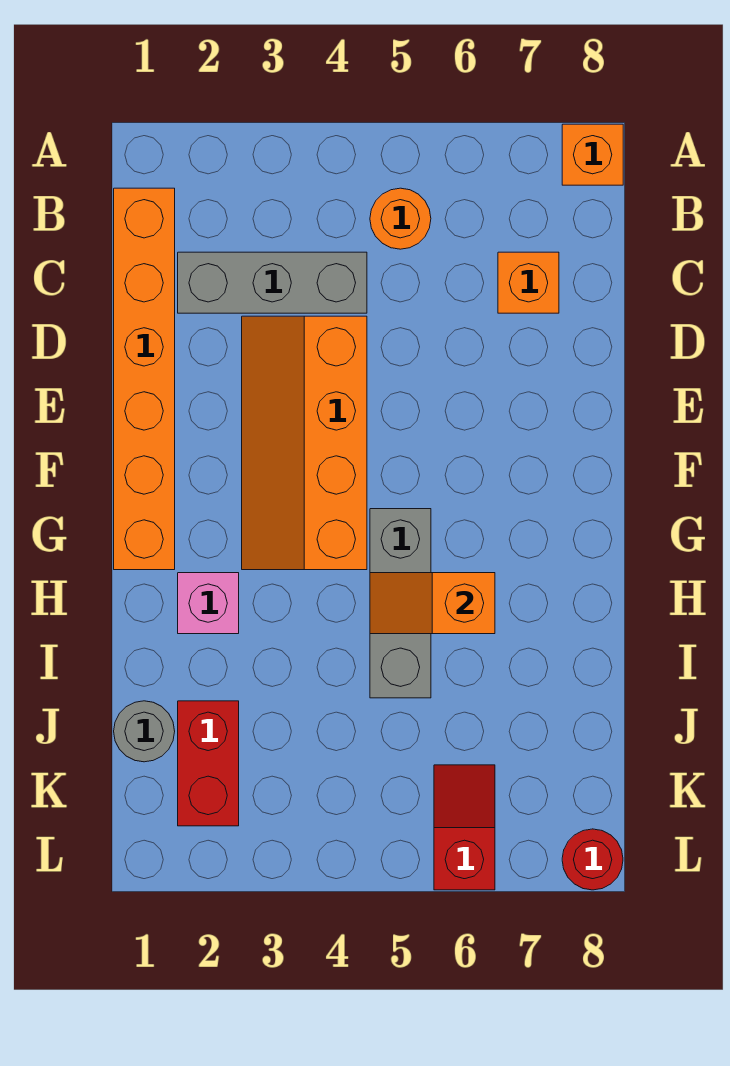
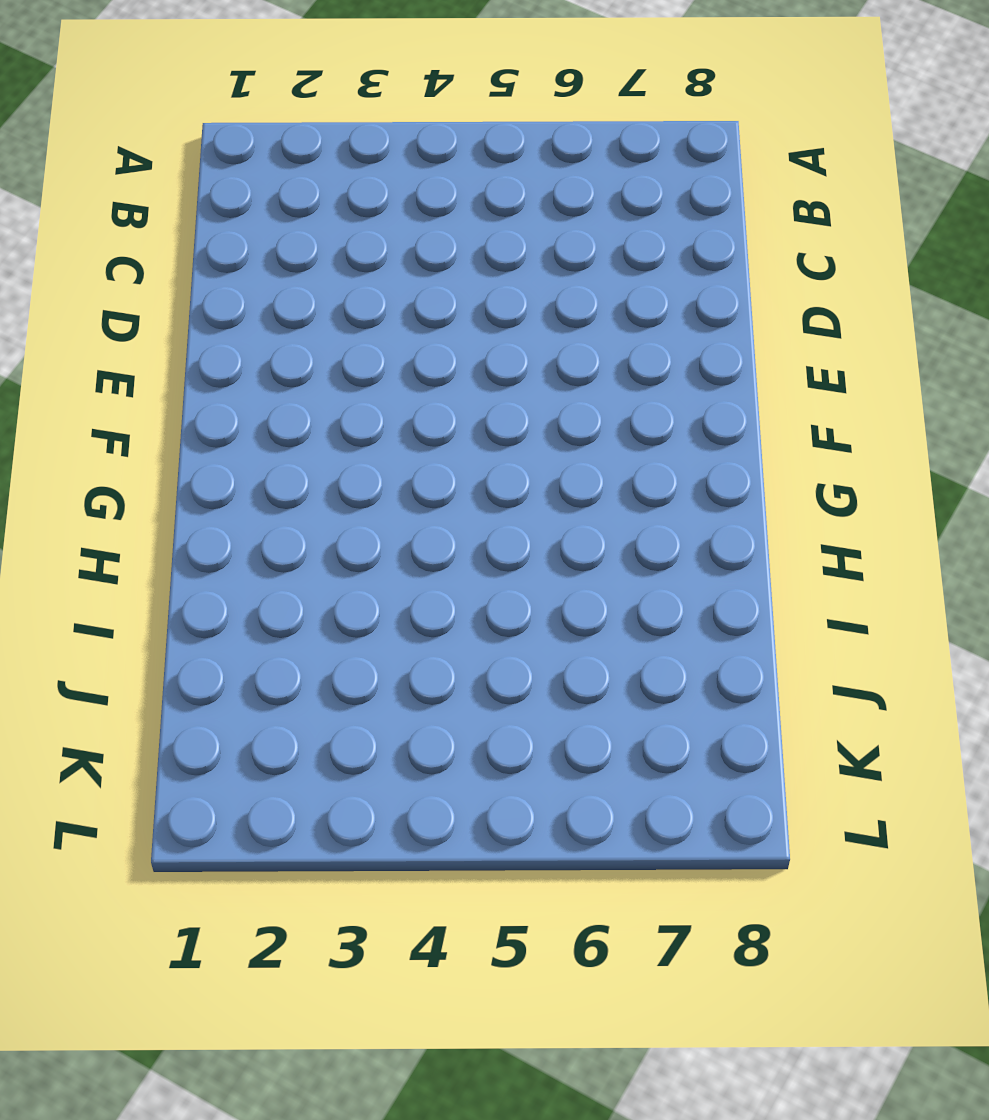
none -> orange brick A8 level 1
none -> orange brick B1:G1 level 1
none -> orange round brick B5 level 1

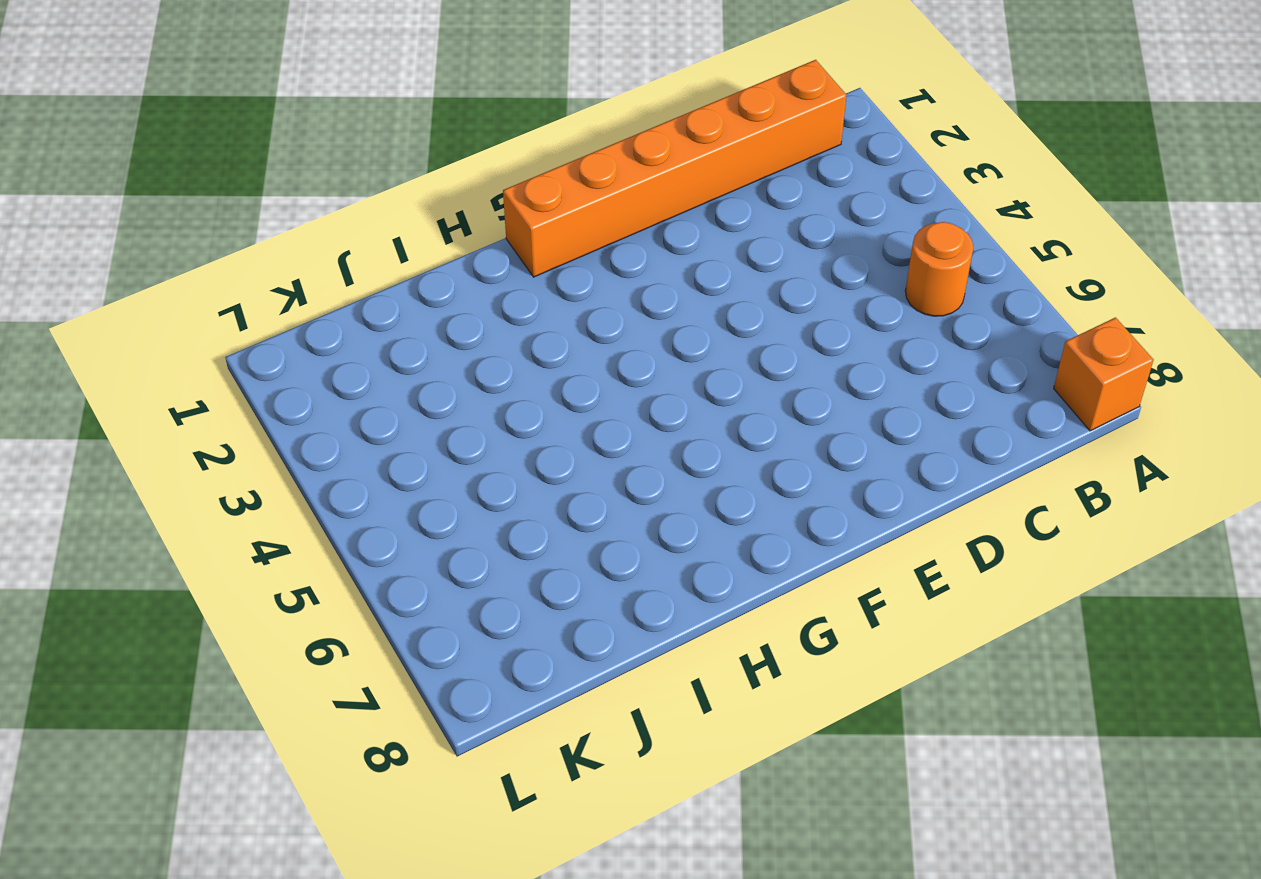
none -> grey brick C2:C4 level 1
none -> orange brick C7 level 1
none -> orange slope D3:G4 level 1 top 4

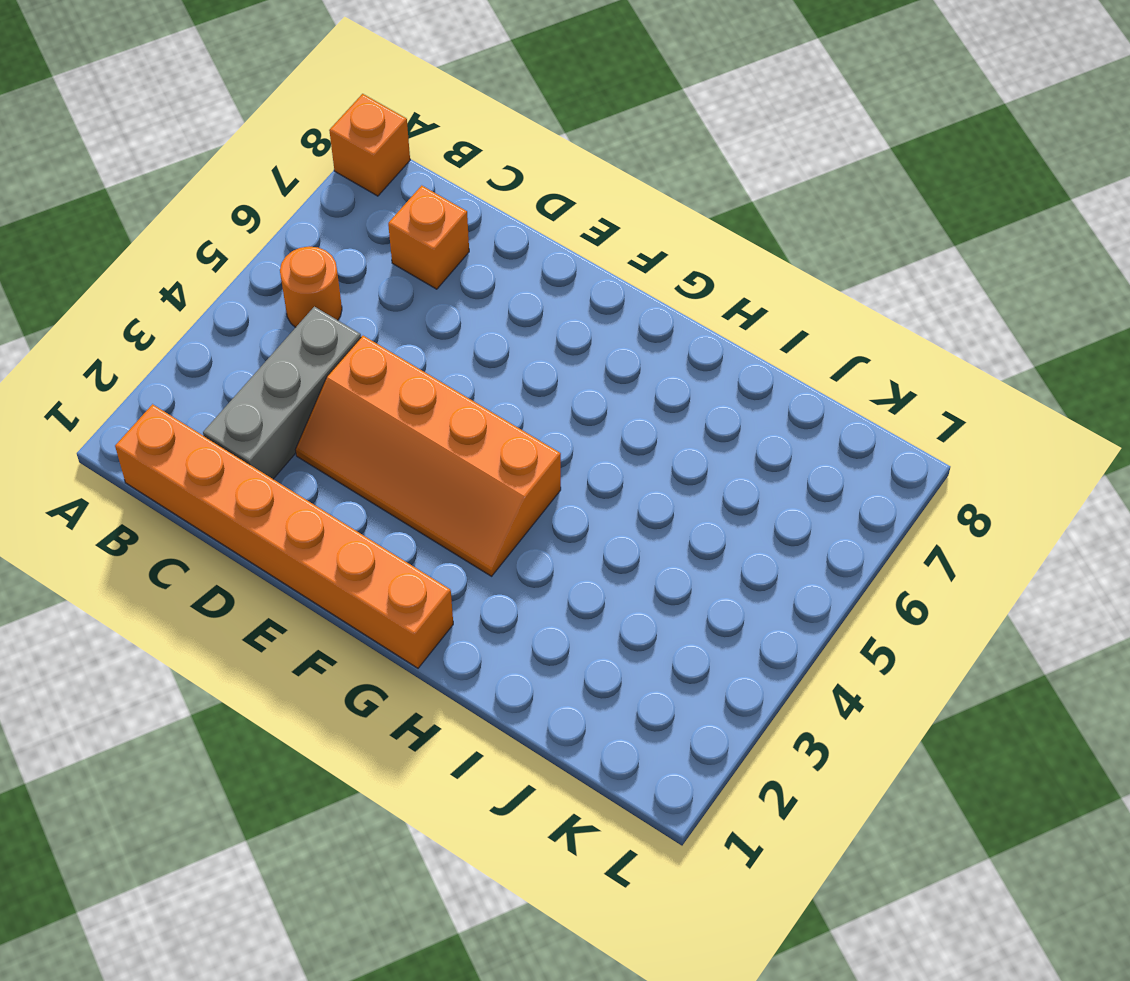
none -> grey brick G5:I5 level 1
none -> pink brick H2 level 1
none -> grey round brick J1 level 1

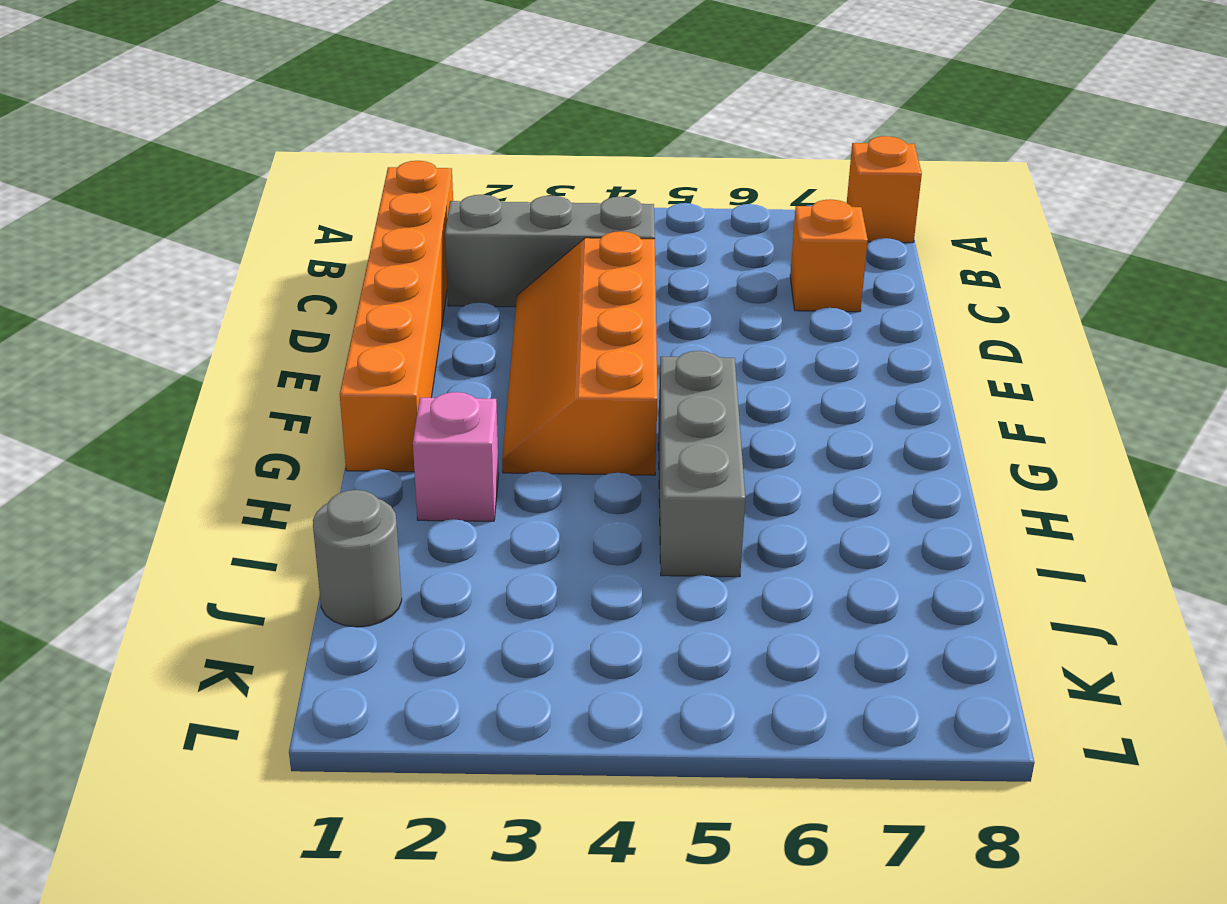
none -> orange round brick B5 level 1
none -> red brick J2:K2 level 1
none -> red slope K6:L6 level 1 top L

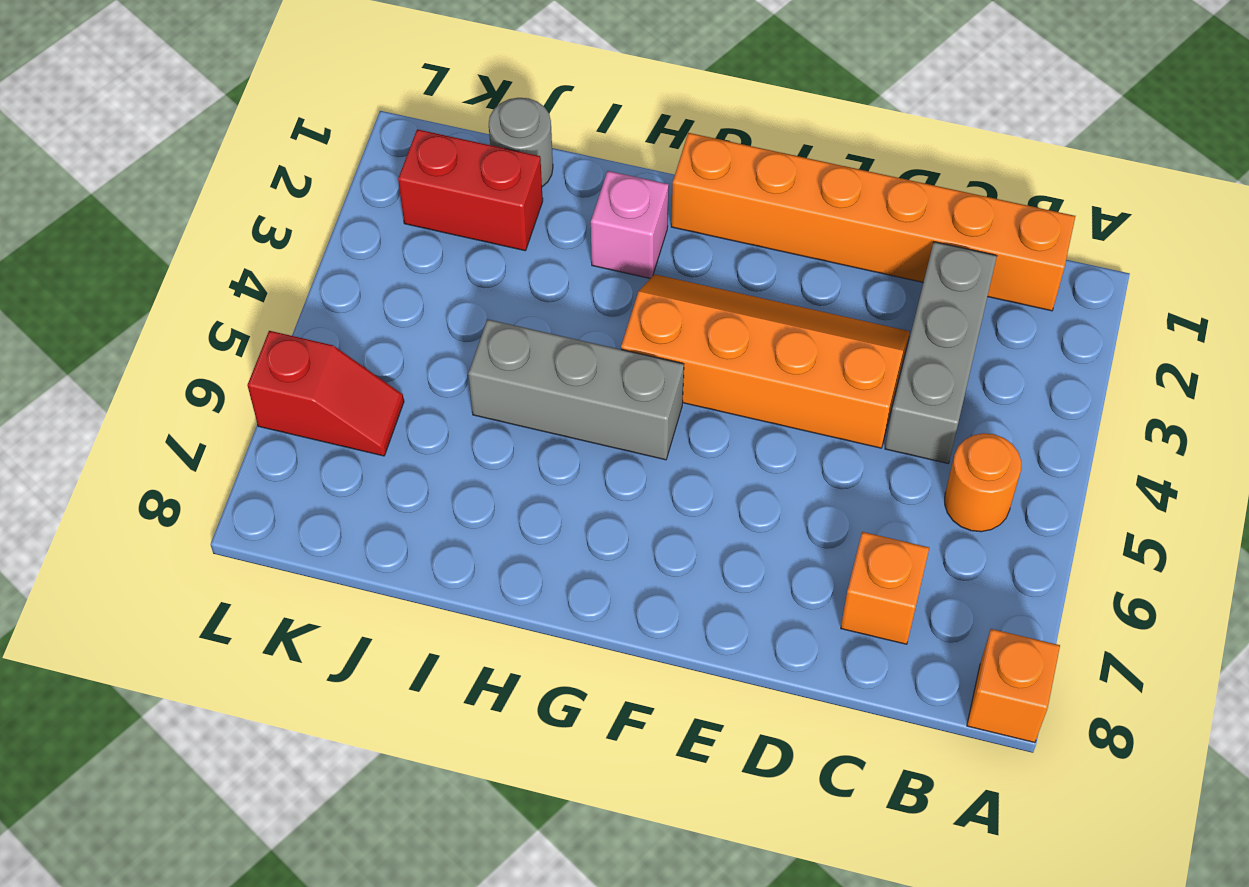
none -> red round brick L8 level 1
none -> orange slope H5:H6 level 2 top 6

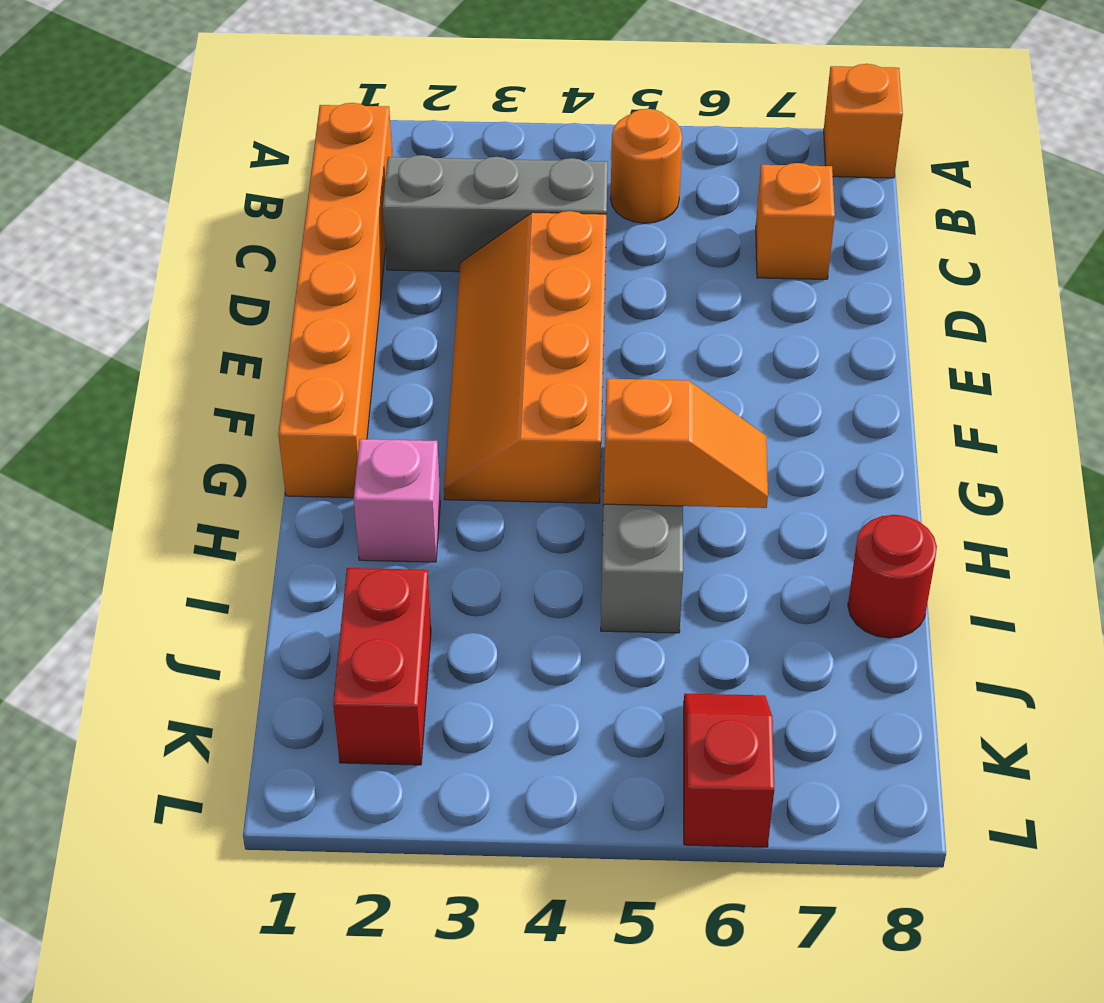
orange slope H5:H6 level 2 top 5 -> orange slope H5:H6 level 2 top 6
red round brick I8 level 1 -> red round brick L8 level 1
none -> grey round brick J1 level 1

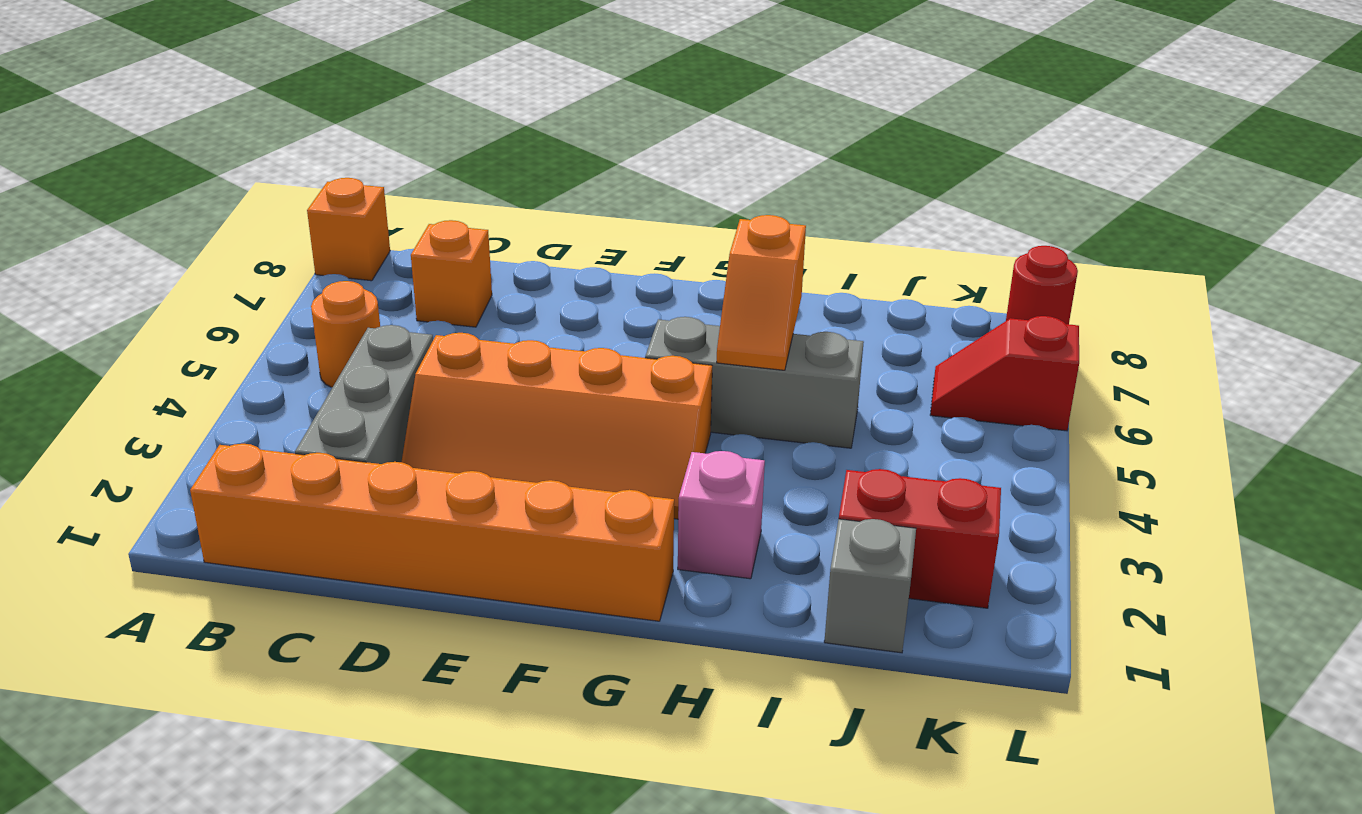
grey brick J1 level 1 -> grey round brick J1 level 1

